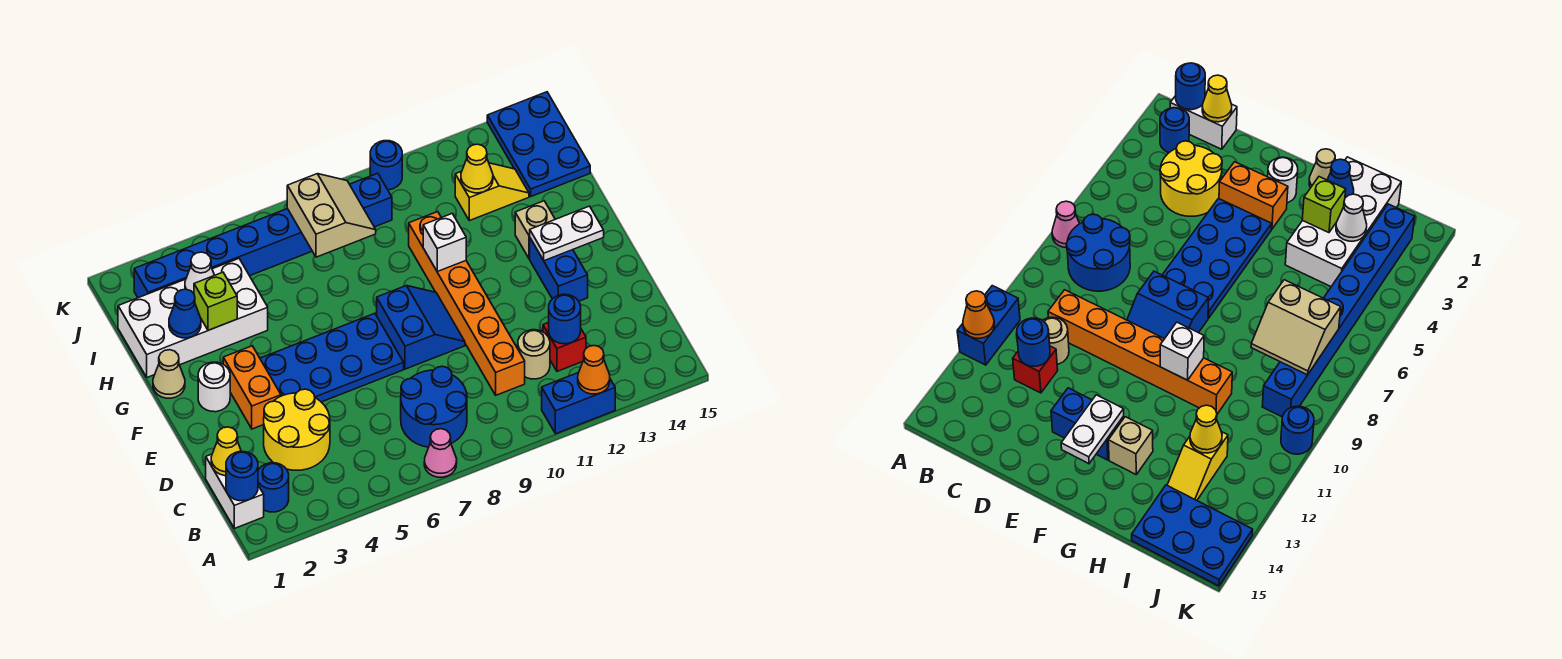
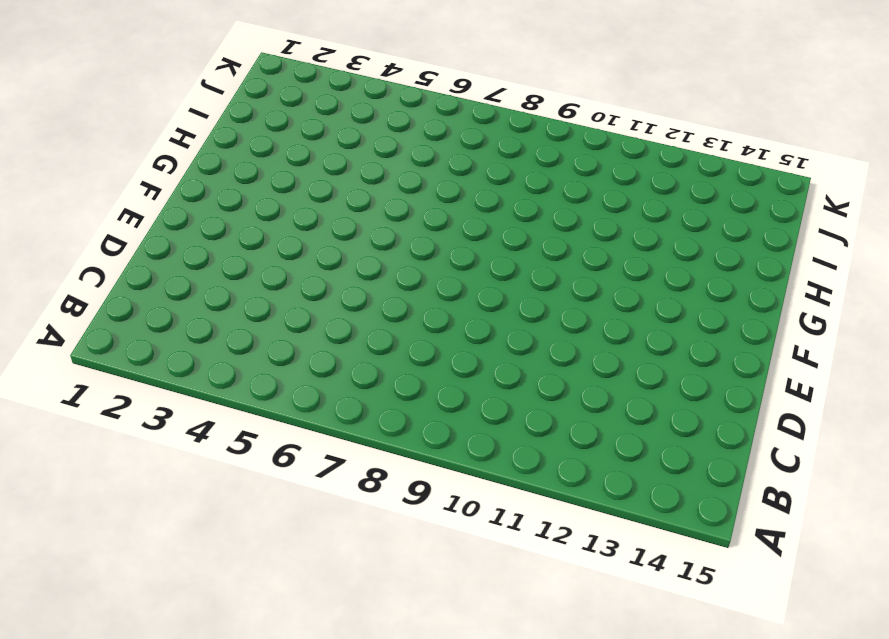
none -> pink cone A7 level 1
none -> blue brick A11:A12 level 1
none -> white brick B1:C1 level 1
none -> blue round brick B2 level 1

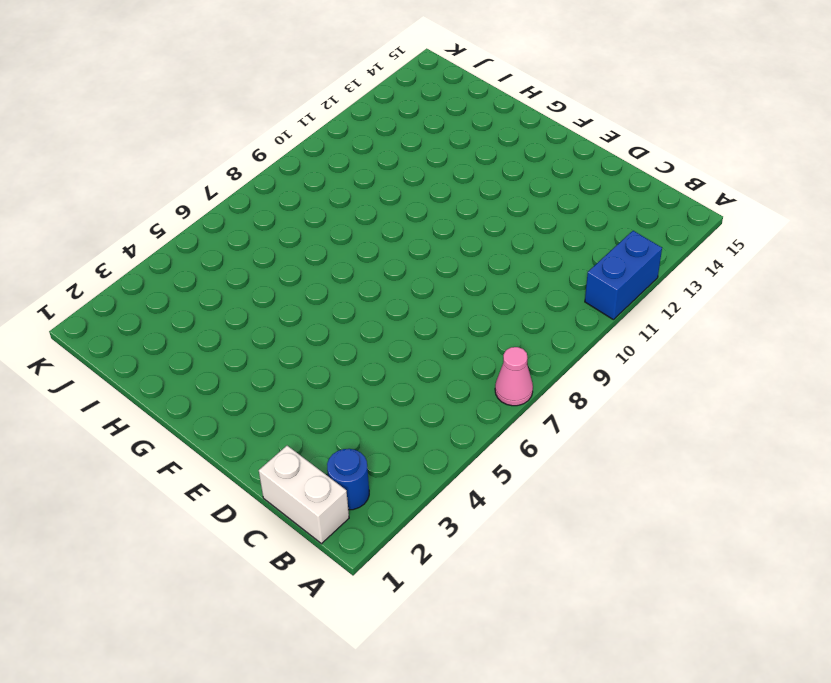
none -> blue round brick B7:C8 level 1
none -> yellow round brick C3:D4 level 1
none -> orange brick C10:H10 level 1
none -> tan round brick C11 level 1

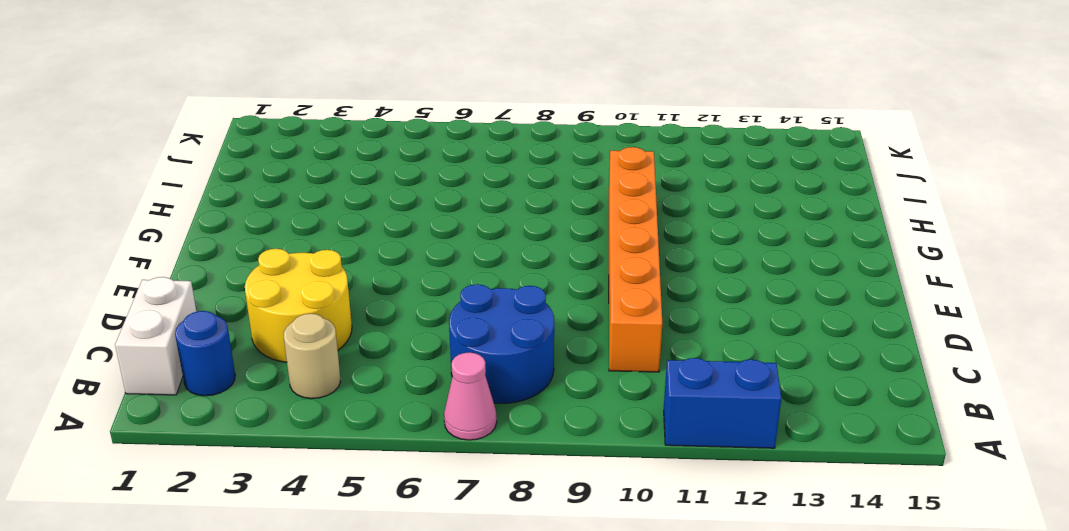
tan round brick B4 level 1 -> tan round brick C11 level 1
none -> red brick C12 level 1
none -> orange brick E3:F3 level 1
none -> blue plate E4:F7 level 1
none -> blue slope E8:F9 level 1 top 8

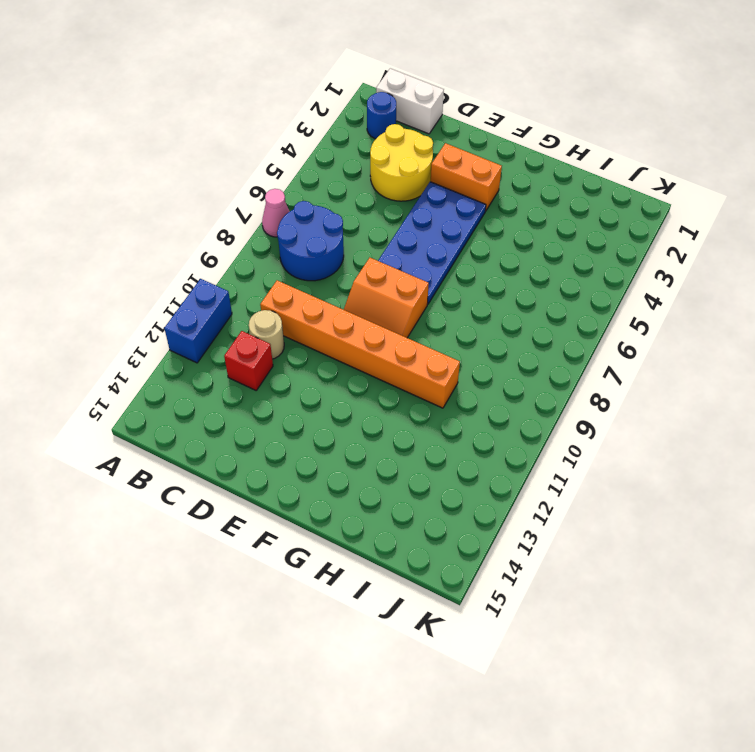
orange slope E8:F9 level 1 top 8 -> blue slope E8:F9 level 1 top 8
none -> blue brick E13:F13 level 1
none -> white round brick F2 level 1
none -> tan cone G1 level 1
none -> tan brick G13 level 1

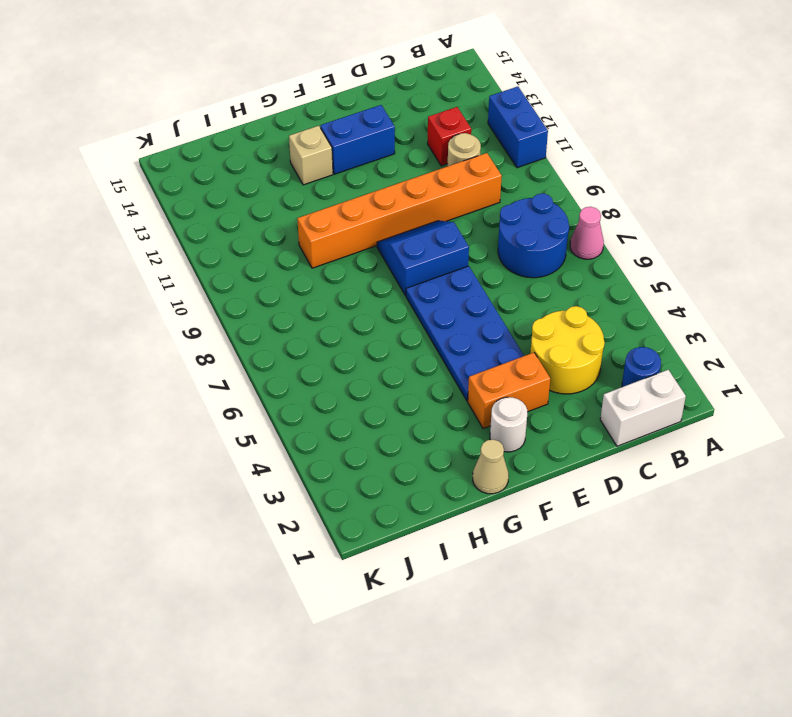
none -> white brick H1:I4 level 1
none -> yellow slope I12:I13 level 1 top 12
none -> blue plate I14:K15 level 1
none -> blue brick J2:J9 level 1

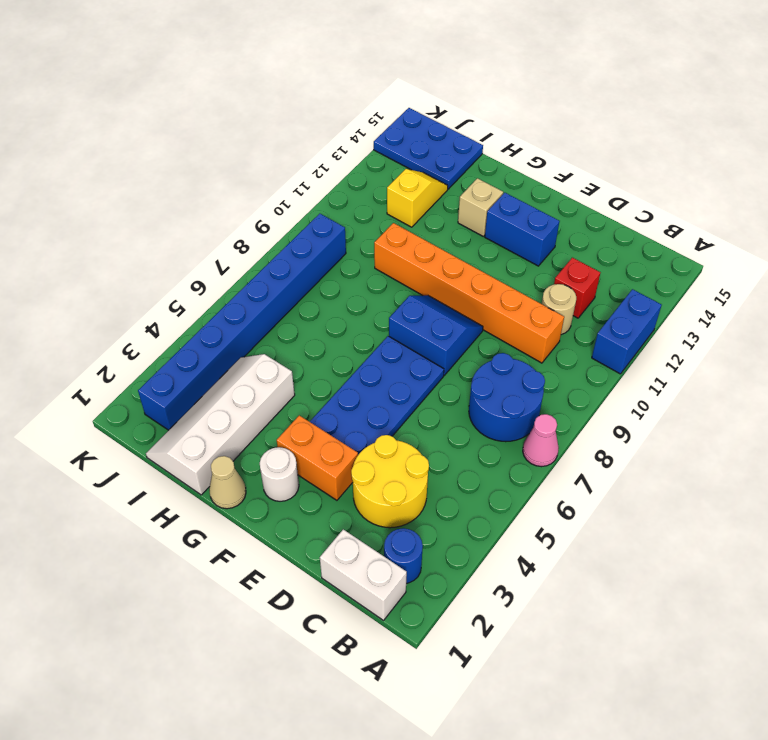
white slope H1:I4 level 1 top H -> white brick H1:I4 level 1
none -> blue round brick K10 level 1
none -> orange cone A12 level 2
none -> blue round brick B1 level 2
none -> yellow cone C1 level 2

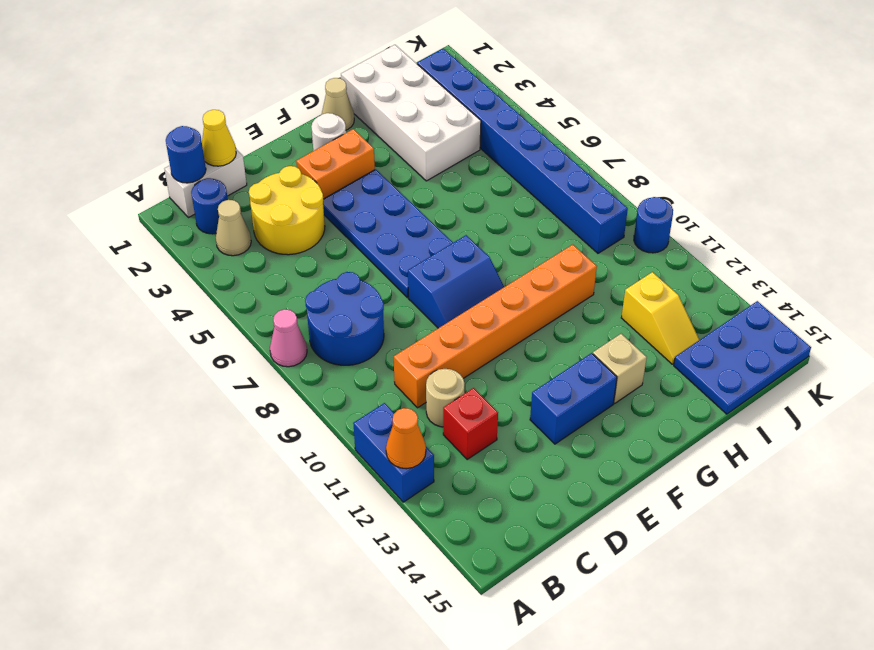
tan cone B3 level 1 -> none
none -> blue round brick C12 level 2
none -> white plate F13:F14 level 2
none -> white brick G10 level 2
none -> blue cone H2 level 2

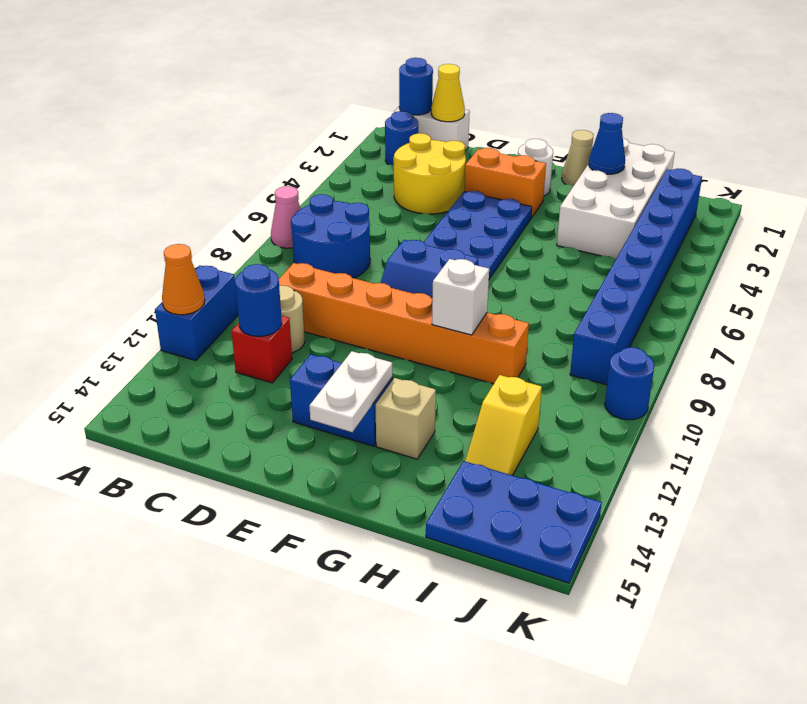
none -> lime brick H3 level 2
none -> white cone I3 level 2
none -> tan slope I7:J8 level 2 top 7
none -> yellow cone I12 level 2

